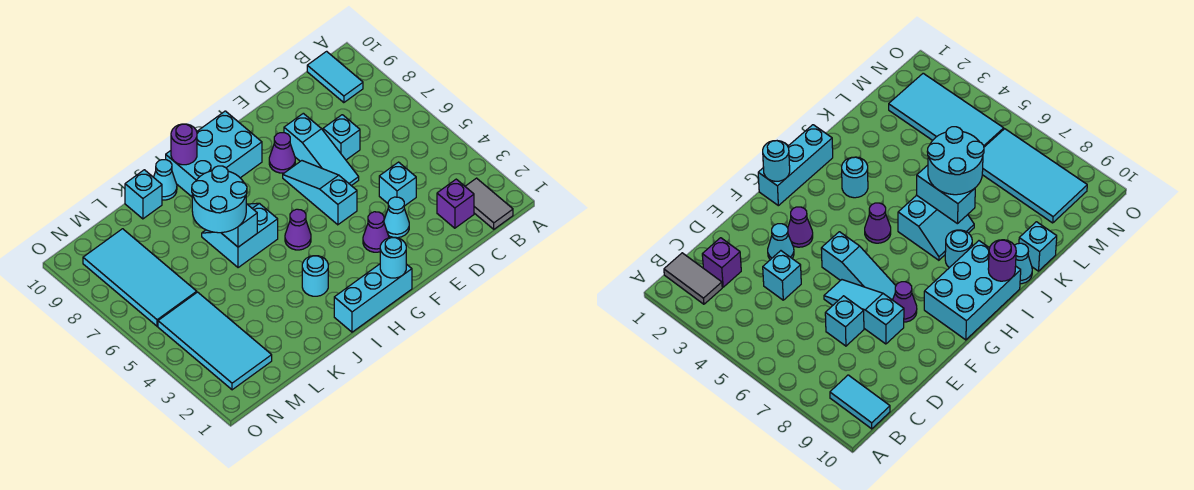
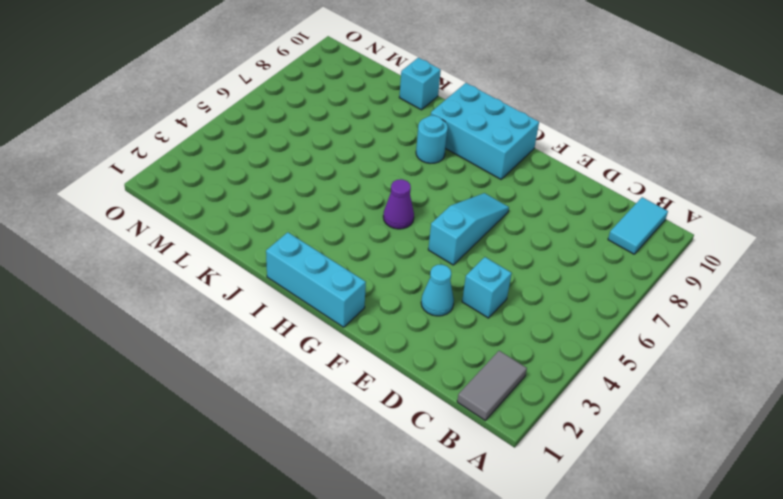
none -> purple brick C2 level 1
none -> cyan brick D7 level 1
none -> cyan slope E6:E8 level 1 top 8

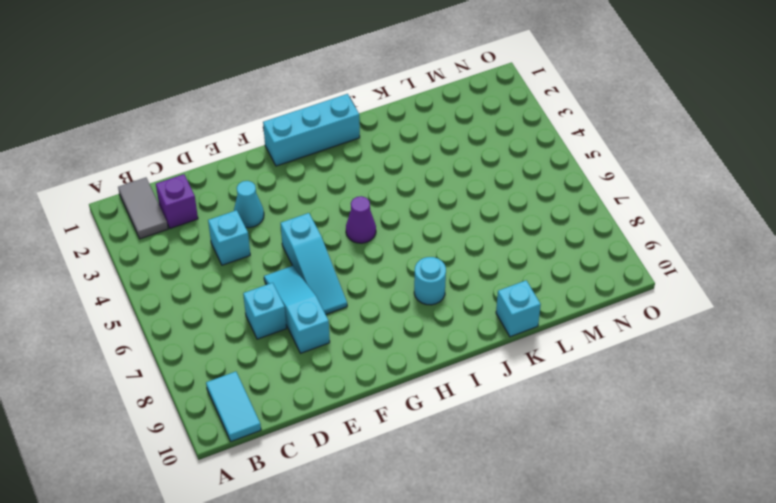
none -> purple cone F3 level 1
none -> purple cone F8 level 1
none -> cyan brick G9:I10 level 1

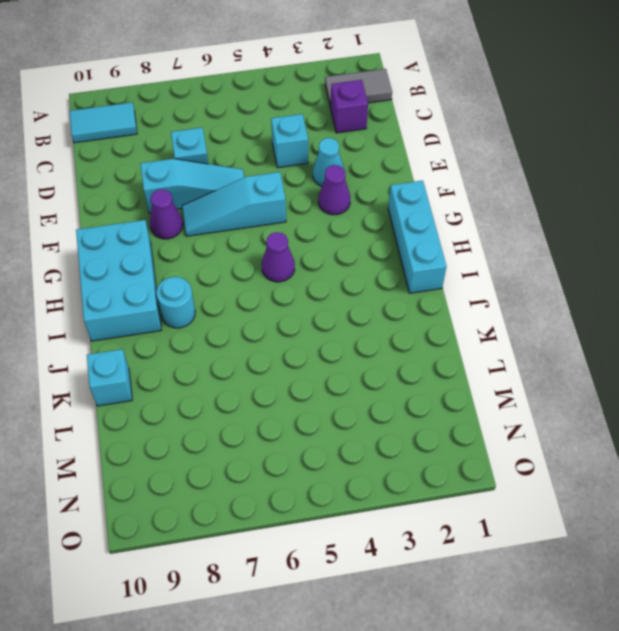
none -> cyan round brick I3 level 1
none -> cyan slope I6:J7 level 1 top 6
none -> cyan cone J10 level 1

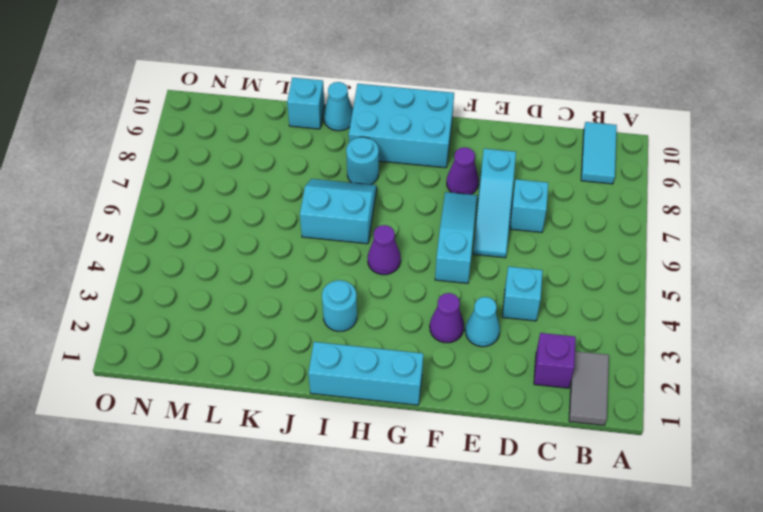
none -> cyan tile M2:N5 level 1
none -> cyan tile M6:N9 level 1
none -> cyan round brick G1 level 2

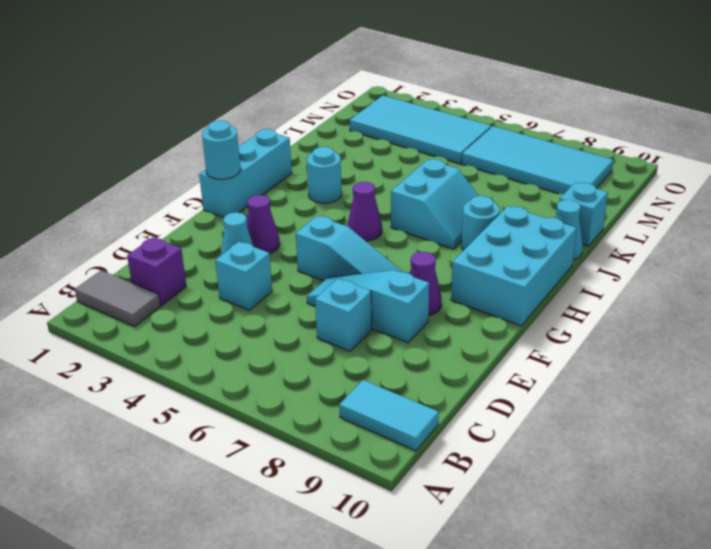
none -> purple round brick I10 level 2
none -> cyan brick J6:J7 level 2
none -> cyan round brick J6:K7 level 3

